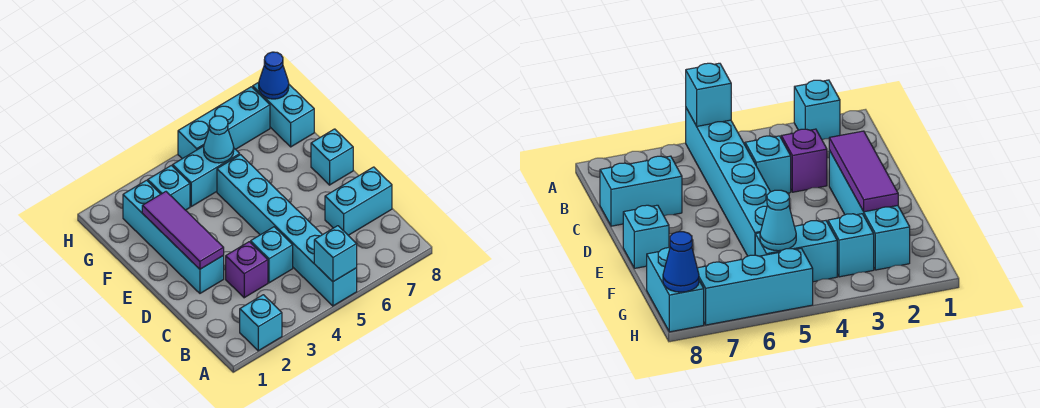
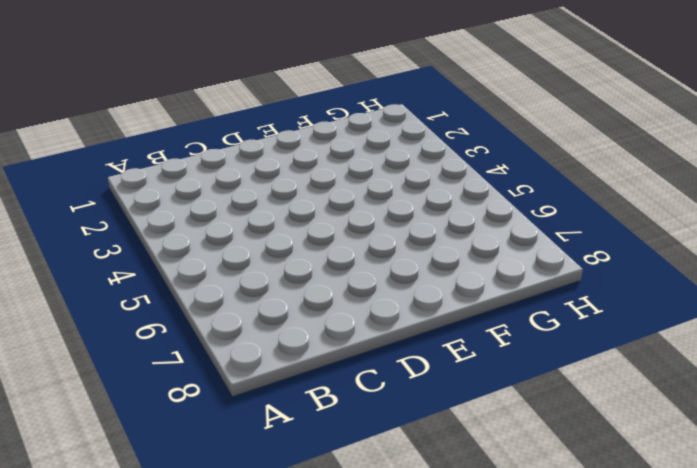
none -> cyan brick A2 level 1
none -> cyan brick A5:F5 level 1
none -> purple brick C3 level 1

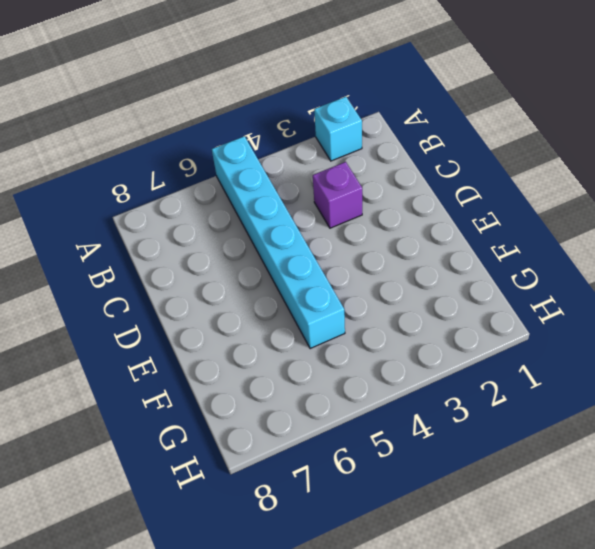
none -> cyan brick C4 level 1
none -> cyan brick C7:C8 level 1
none -> cyan brick D2:G2 level 1

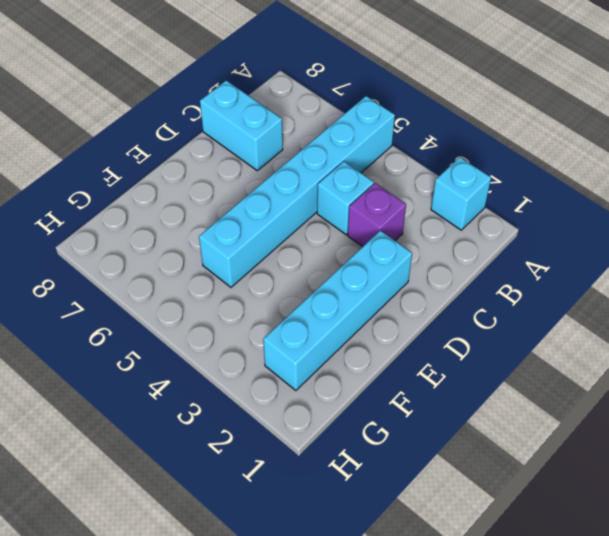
none -> cyan brick E8 level 1
none -> cyan brick G3 level 1
none -> cyan brick G4:G5 level 1

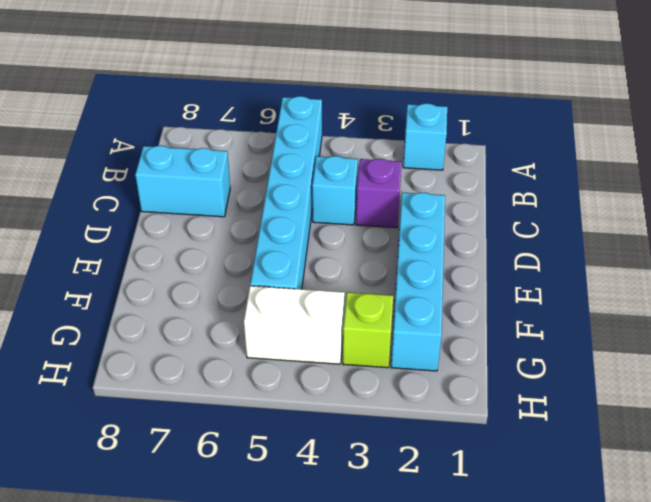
lime brick G3 level 1 -> cyan brick G3 level 1
white brick G4:G5 level 1 -> cyan brick G4:G5 level 1
none -> cyan brick E8 level 1
none -> cyan brick G8:H8 level 1
none -> cyan brick H5:H7 level 1

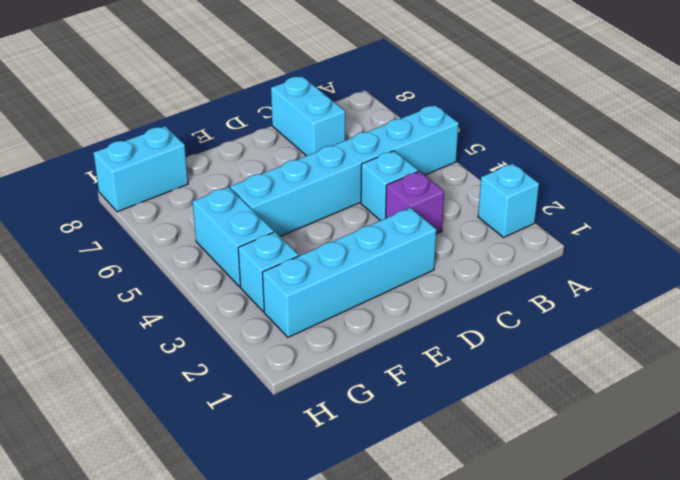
none -> cyan brick E8 level 1
none -> cyan brick H5:H7 level 1
none -> cyan brick A5 level 2

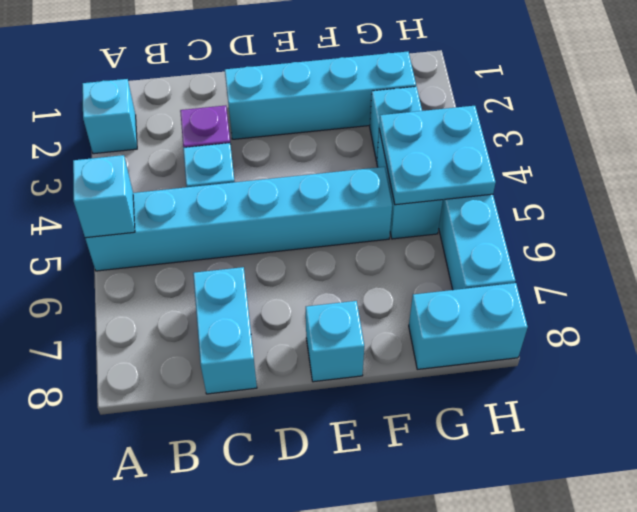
cyan plate G4:H5 level 2 -> cyan cone G5 level 2
none -> purple tile D2:F2 level 2
none -> blue cone H8 level 2

